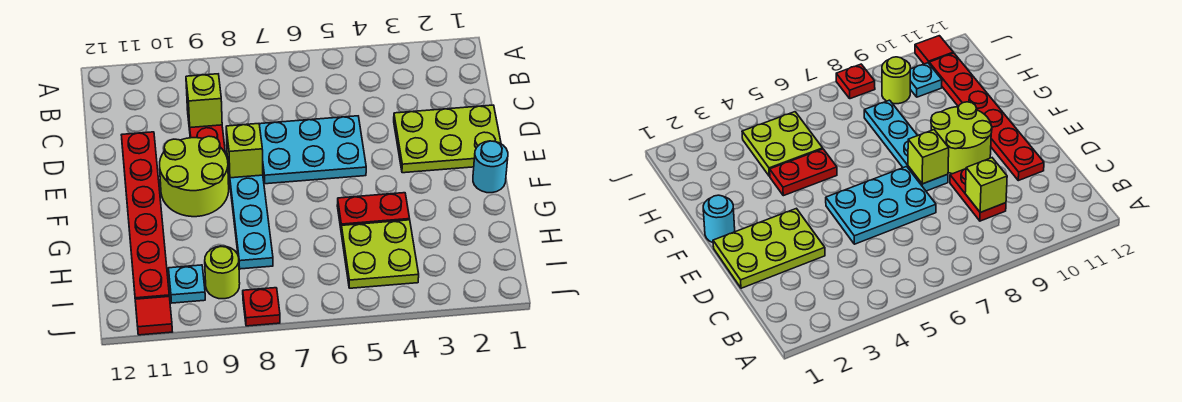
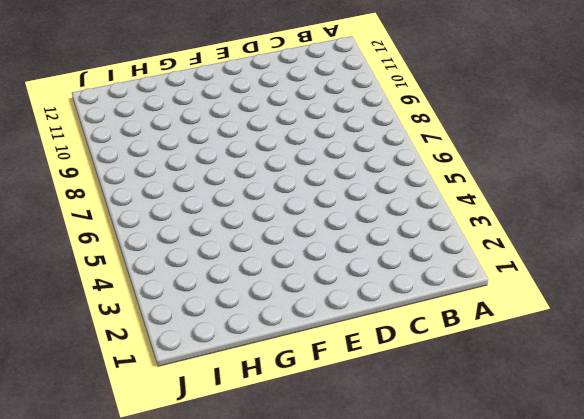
none -> red plate C9:D9 level 1
none -> lime plate D1:E3 level 1
none -> cyan plate D5:E7 level 1

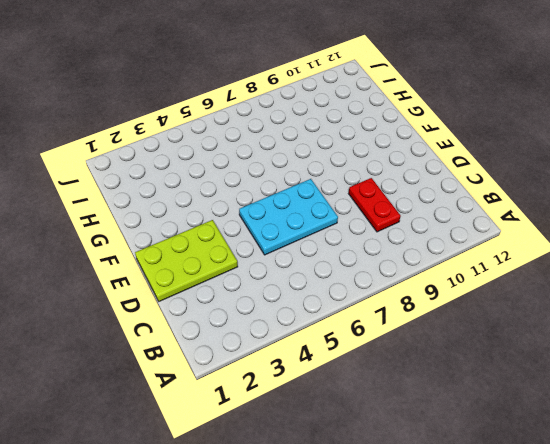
none -> red plate D11:I11 level 1
none -> cyan plate E8:H8 level 1
none -> lime round brick E9:F10 level 1

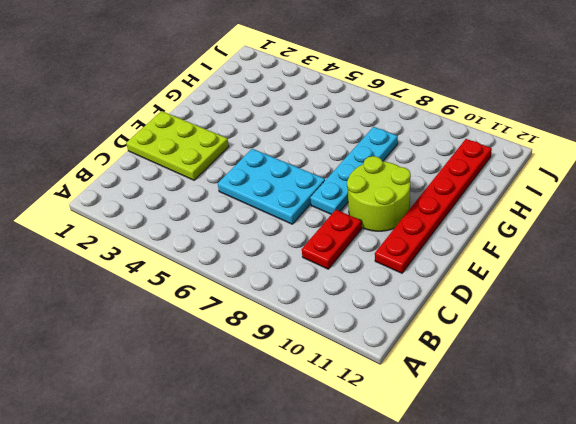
none -> cyan round brick F1 level 1
none -> red plate G4:G5 level 1
none -> lime plate H4:I5 level 1

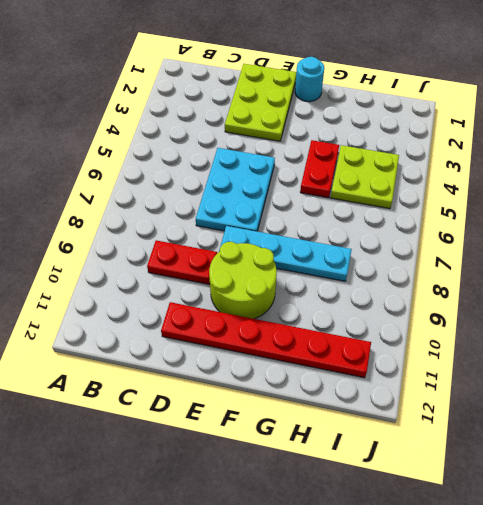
none -> lime round brick I9 level 1
none -> cyan plate I10 level 1
none -> red plate J8 level 1

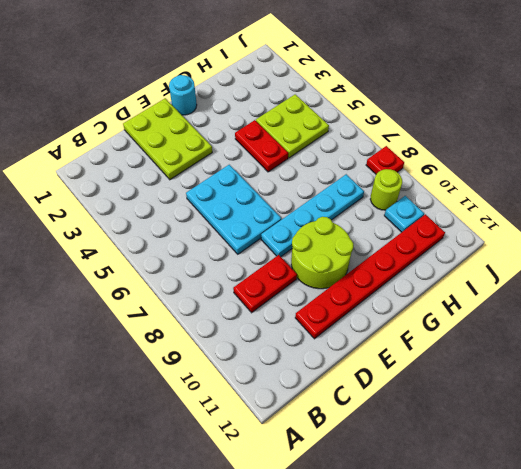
none -> red tile J11 level 1
none -> lime brick C9 level 2
none -> lime brick E8 level 2

